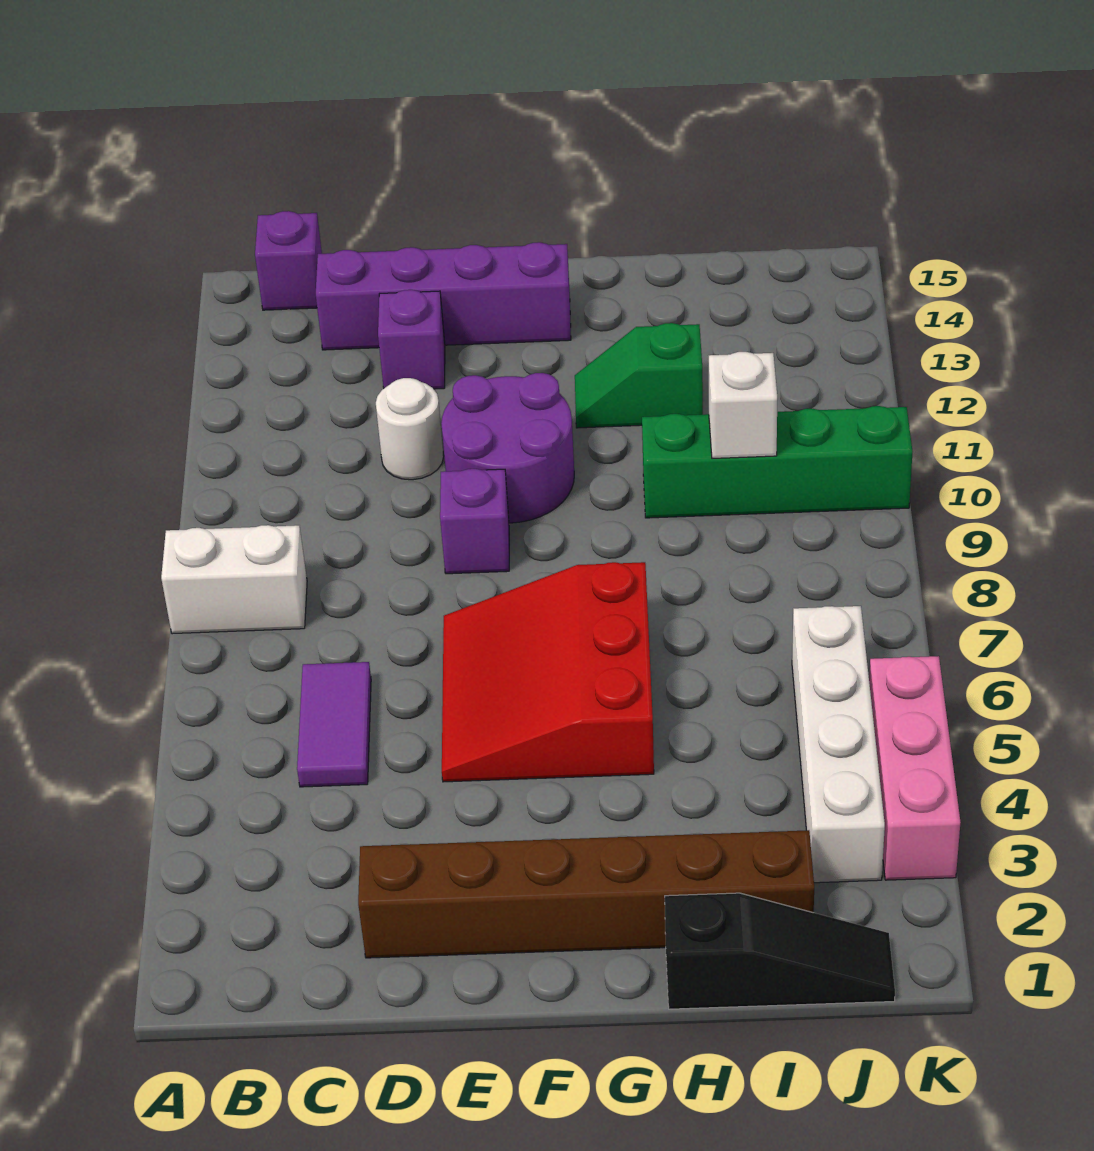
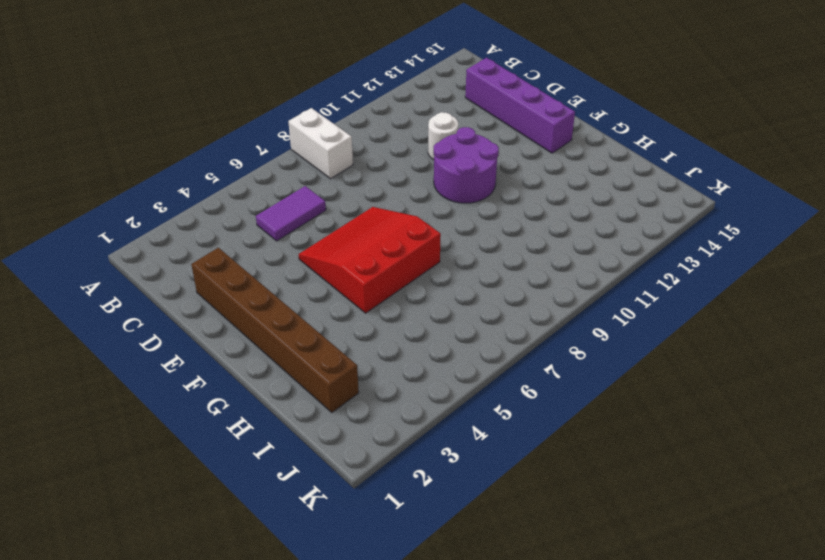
none -> purple brick B15 level 1
none -> purple brick D13 level 1
none -> purple brick E9 level 1

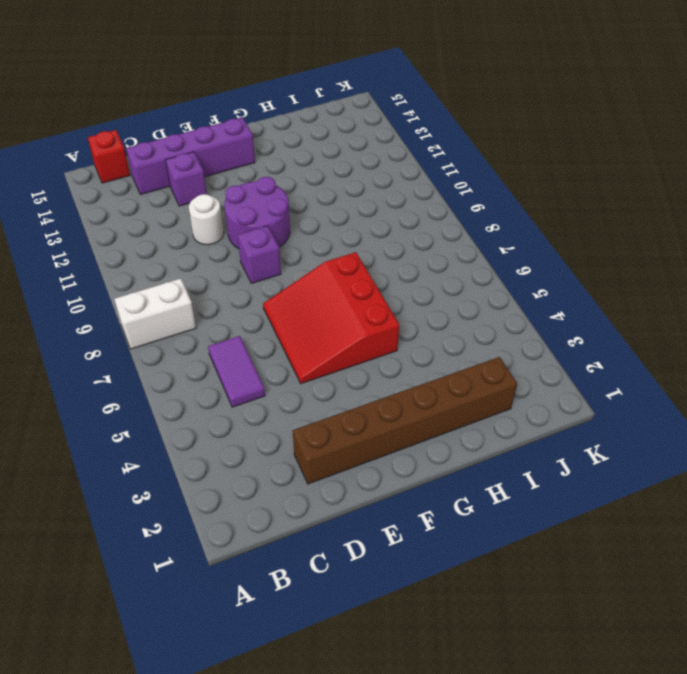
red brick B15 level 1 -> purple brick B15 level 1
none -> green slope G12:H12 level 1 top H
none -> black slope H1:J1 level 1 top H
none -> green brick H10:K10 level 1

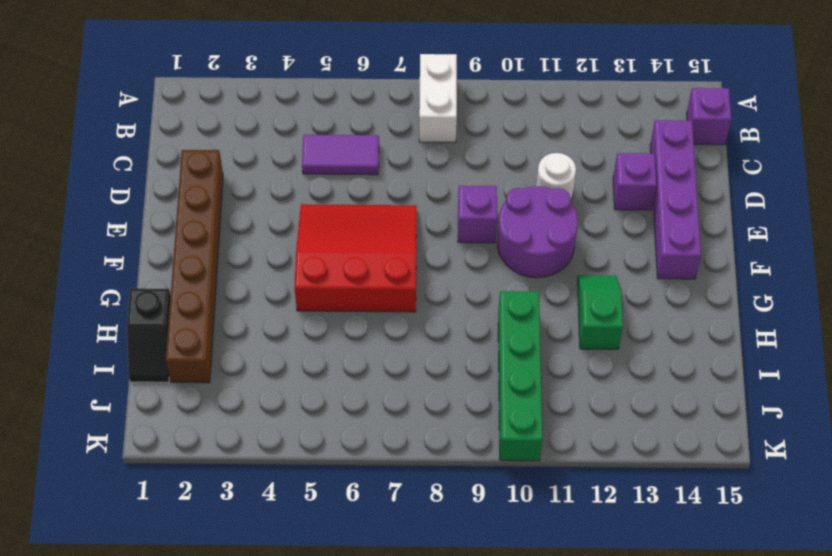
black slope H1:I1 level 1 top H -> black slope H1:J1 level 1 top H
none -> white brick J3:J6 level 1
none -> pink brick K3:K5 level 1
none -> white brick I10 level 2

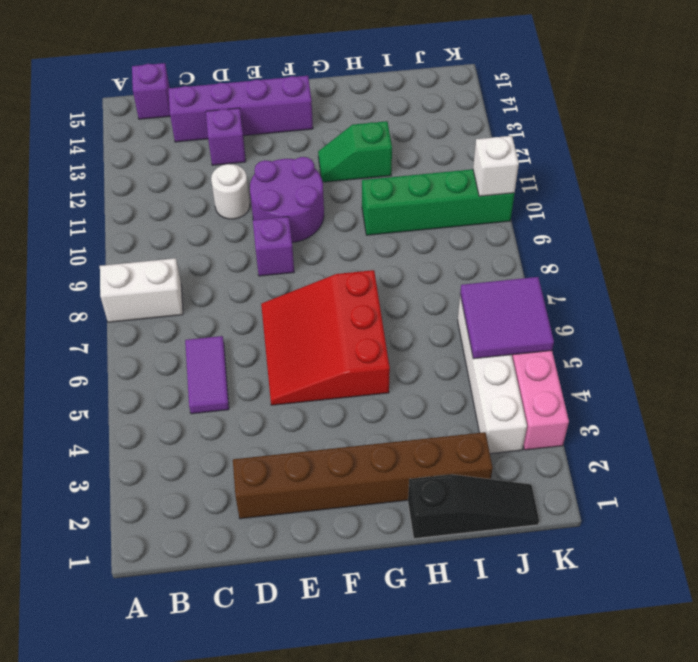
purple tile J5:K6 level 2 -> none
white brick K10 level 2 -> white brick I10 level 2

